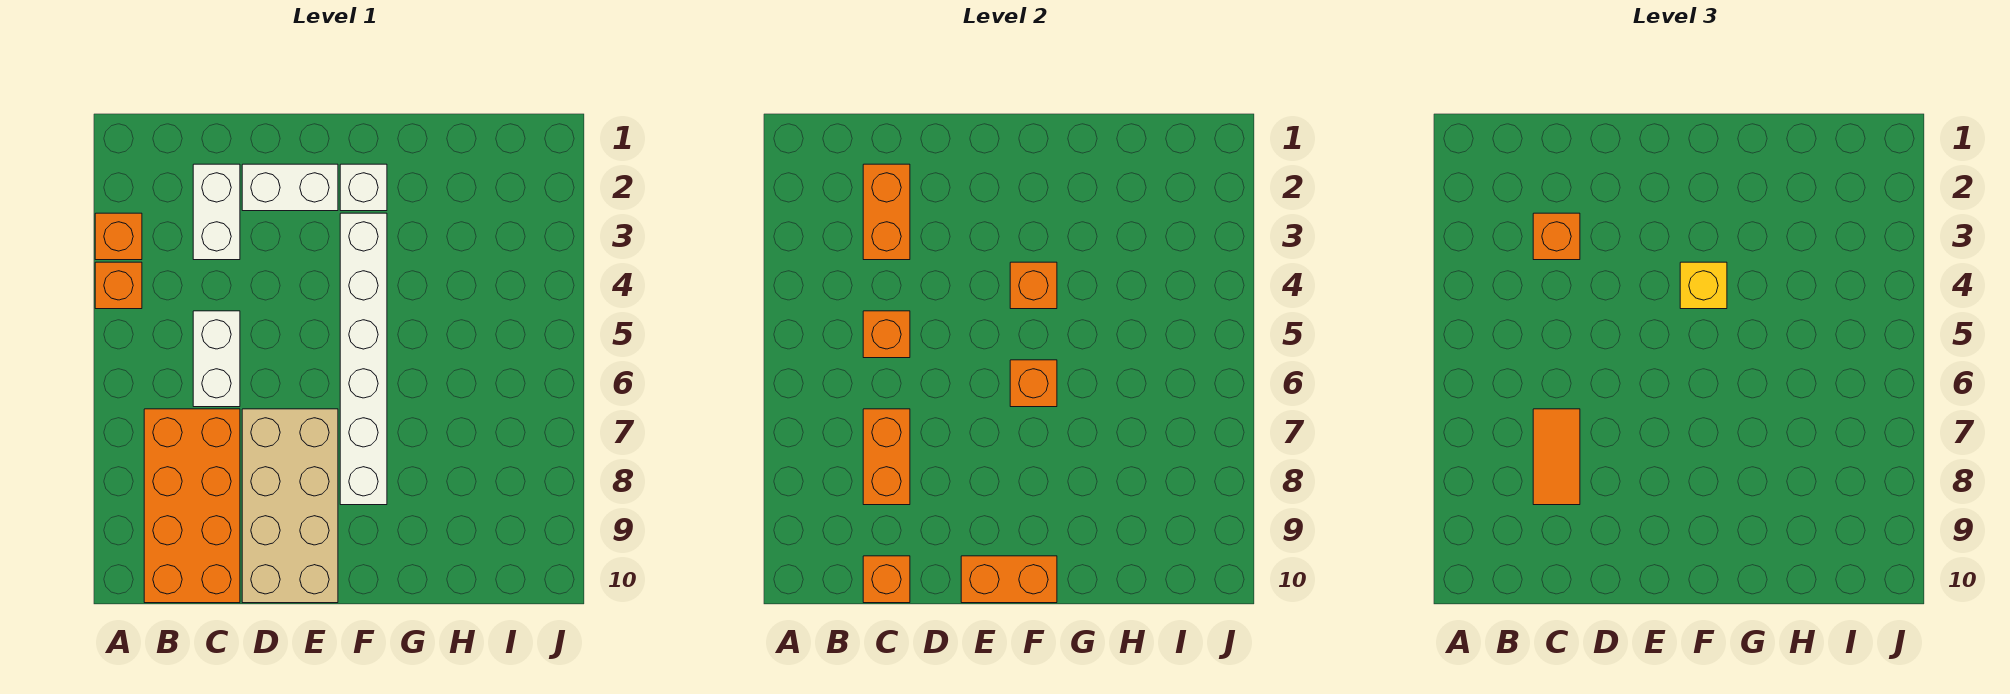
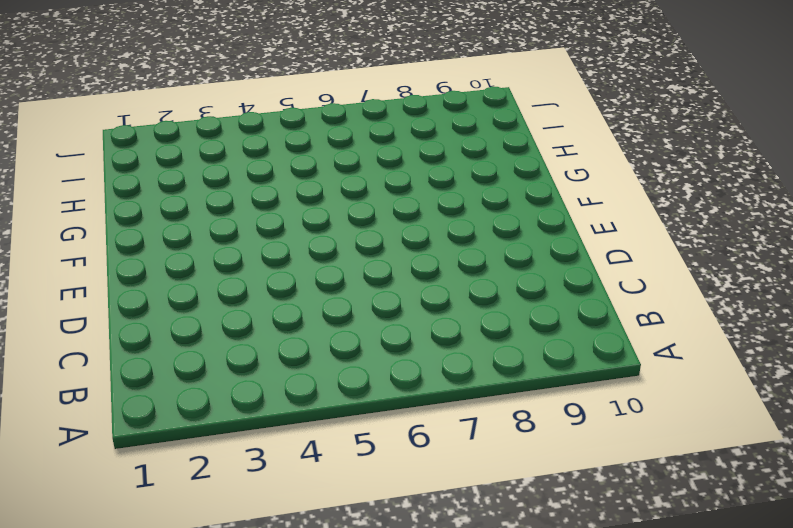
none -> orange brick A3 level 1
none -> orange brick A4 level 1
none -> orange brick B7:C10 level 1

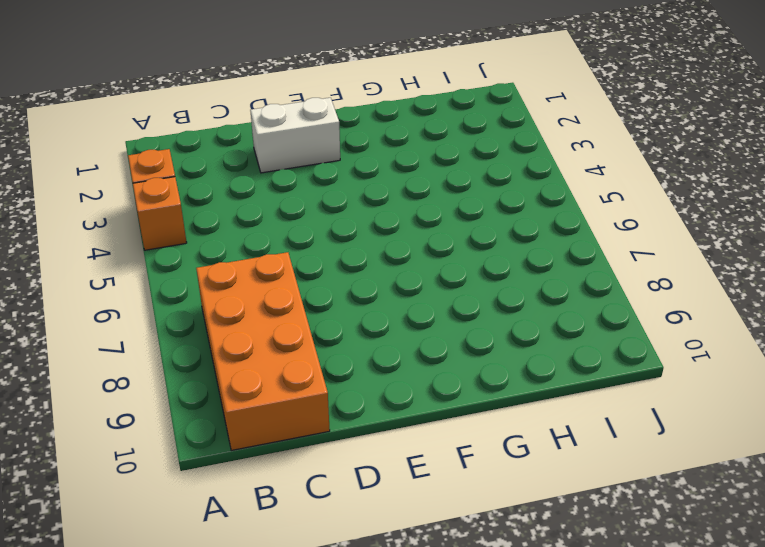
none -> white brick C2:C3 level 1
none -> white brick C5:C6 level 1
none -> tan brick D7:E10 level 1

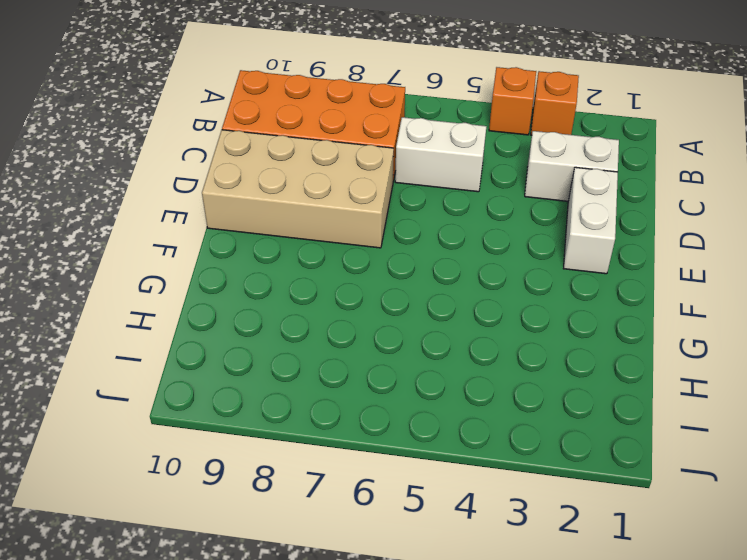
none -> white brick F2 level 1
none -> white brick F3:F8 level 1
none -> orange brick C2:C3 level 2

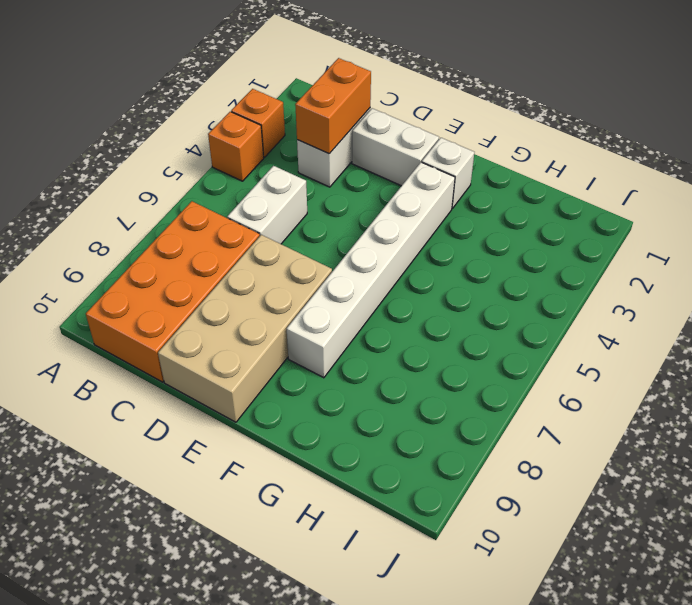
none -> orange brick C5 level 2
none -> orange brick C7:C8 level 2
none -> orange brick C10 level 2

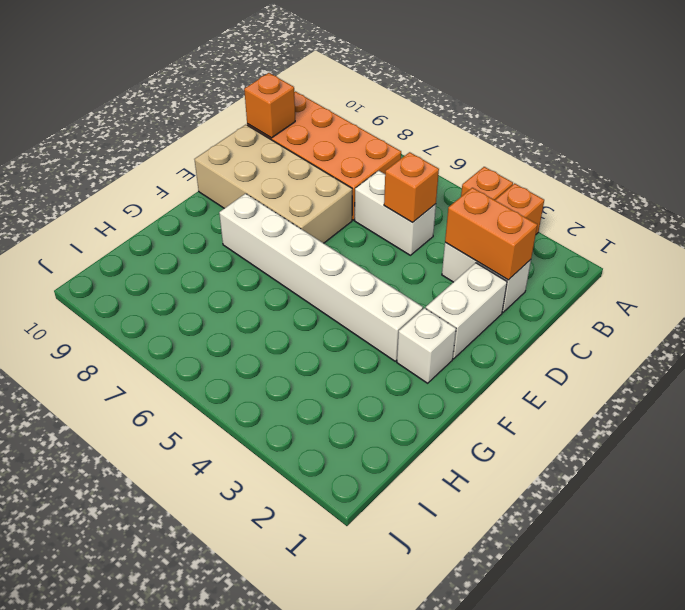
none -> orange brick C7:C8 level 2
none -> orange brick E10:F10 level 2
none -> orange brick F4 level 2

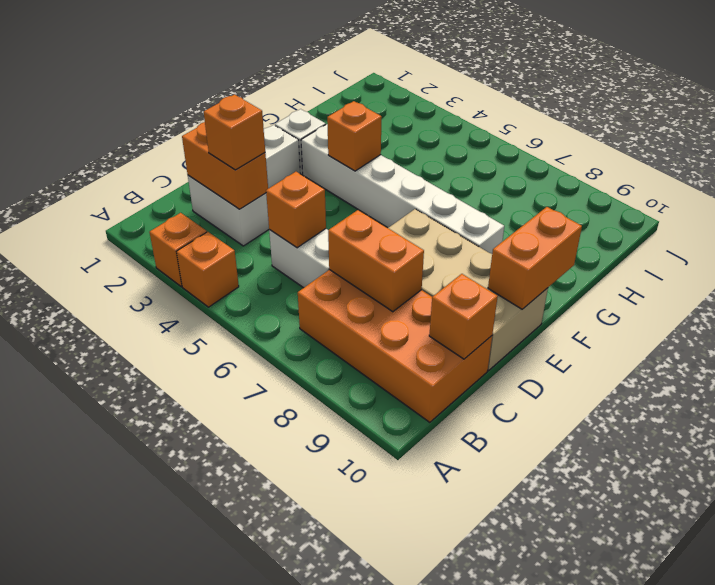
none -> orange brick F6 level 2
none -> orange tile C7:C8 level 3
none -> yellow brick F4 level 3

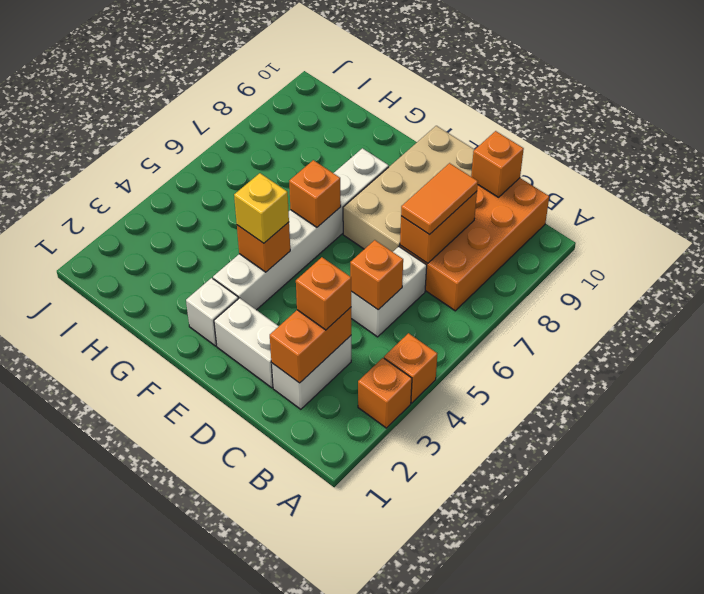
none -> orange brick E10:F10 level 2

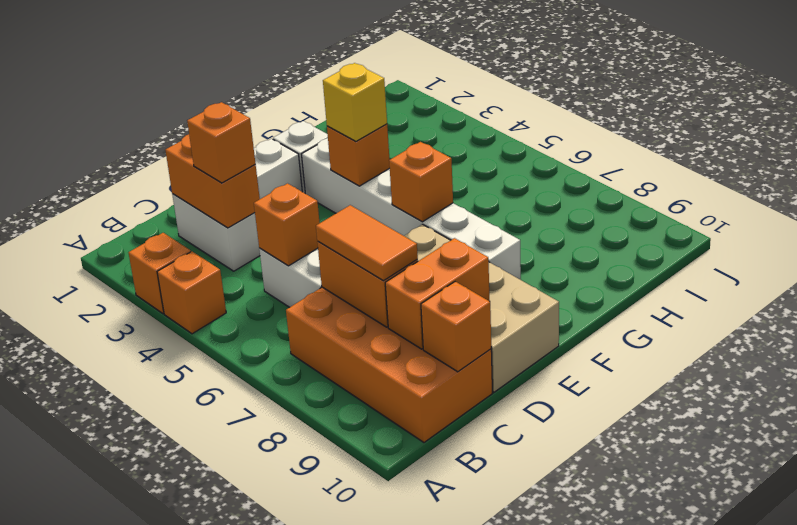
orange brick C9:D9 level 2 -> orange brick E10:F10 level 2

